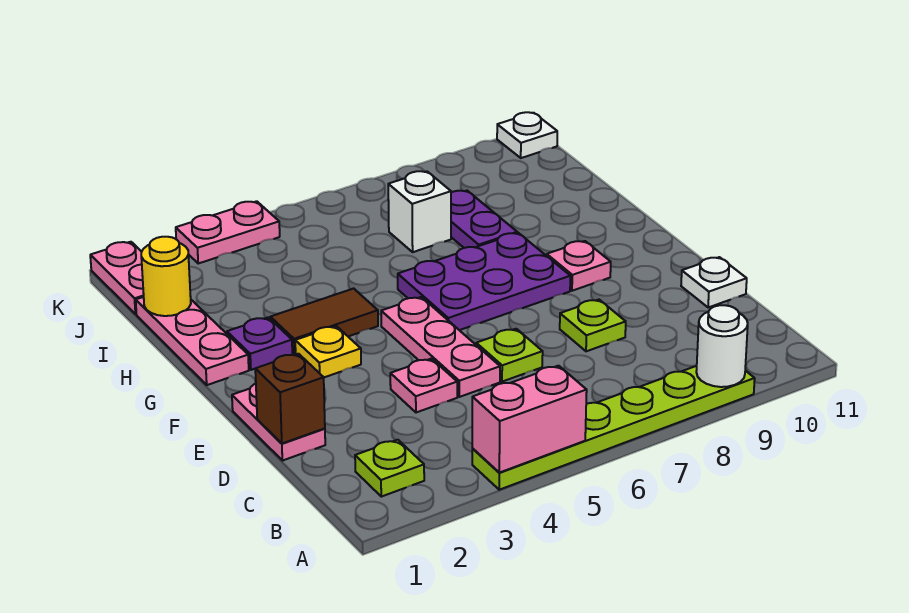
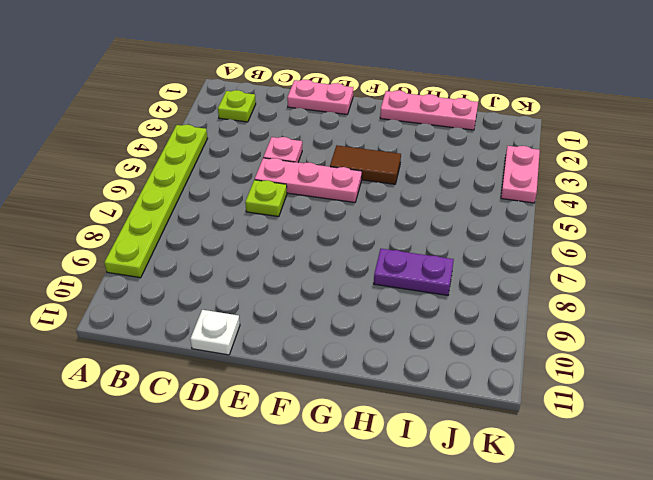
brown tile F4:G4 level 1 -> brown tile G3:G4 level 1
none -> lime plate D8 level 1
none -> yellow plate F3 level 1
none -> purple plate F6:G8 level 1

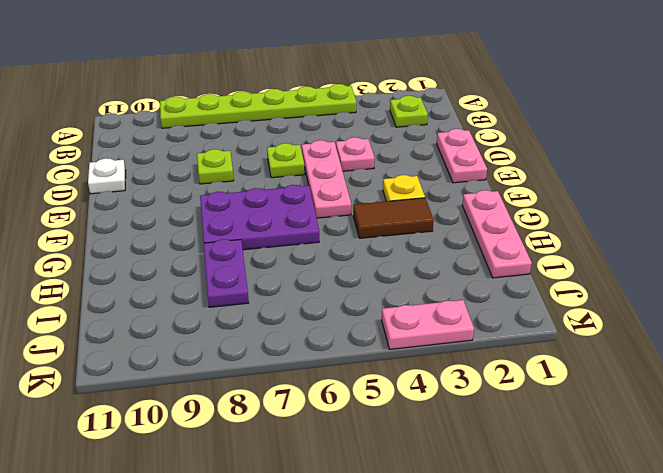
none -> pink plate F9 level 1
none -> purple plate G2 level 1
none -> white brick I7 level 1

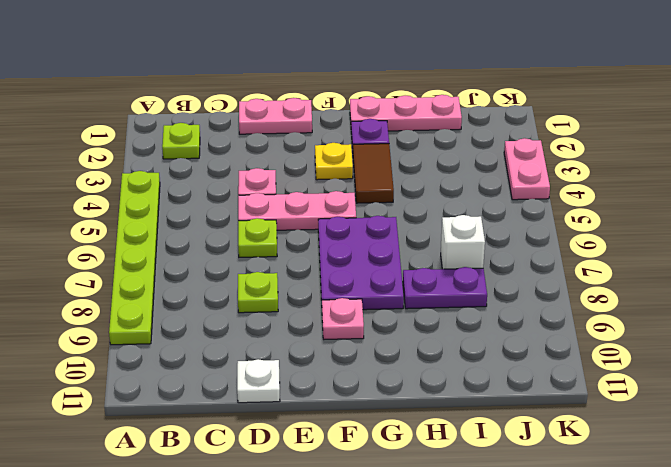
none -> pink plate J1:K1 level 1
none -> white plate K11 level 1
none -> pink brick A4:A5 level 2

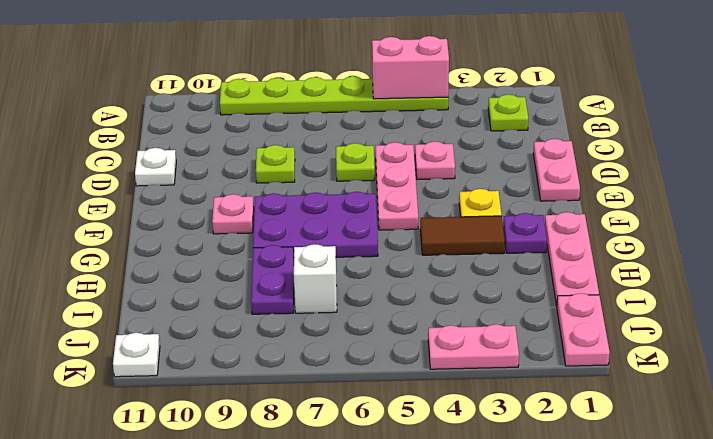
none -> white round brick A9 level 2
none -> brown brick D1 level 2
none -> yellow round brick I1 level 2

